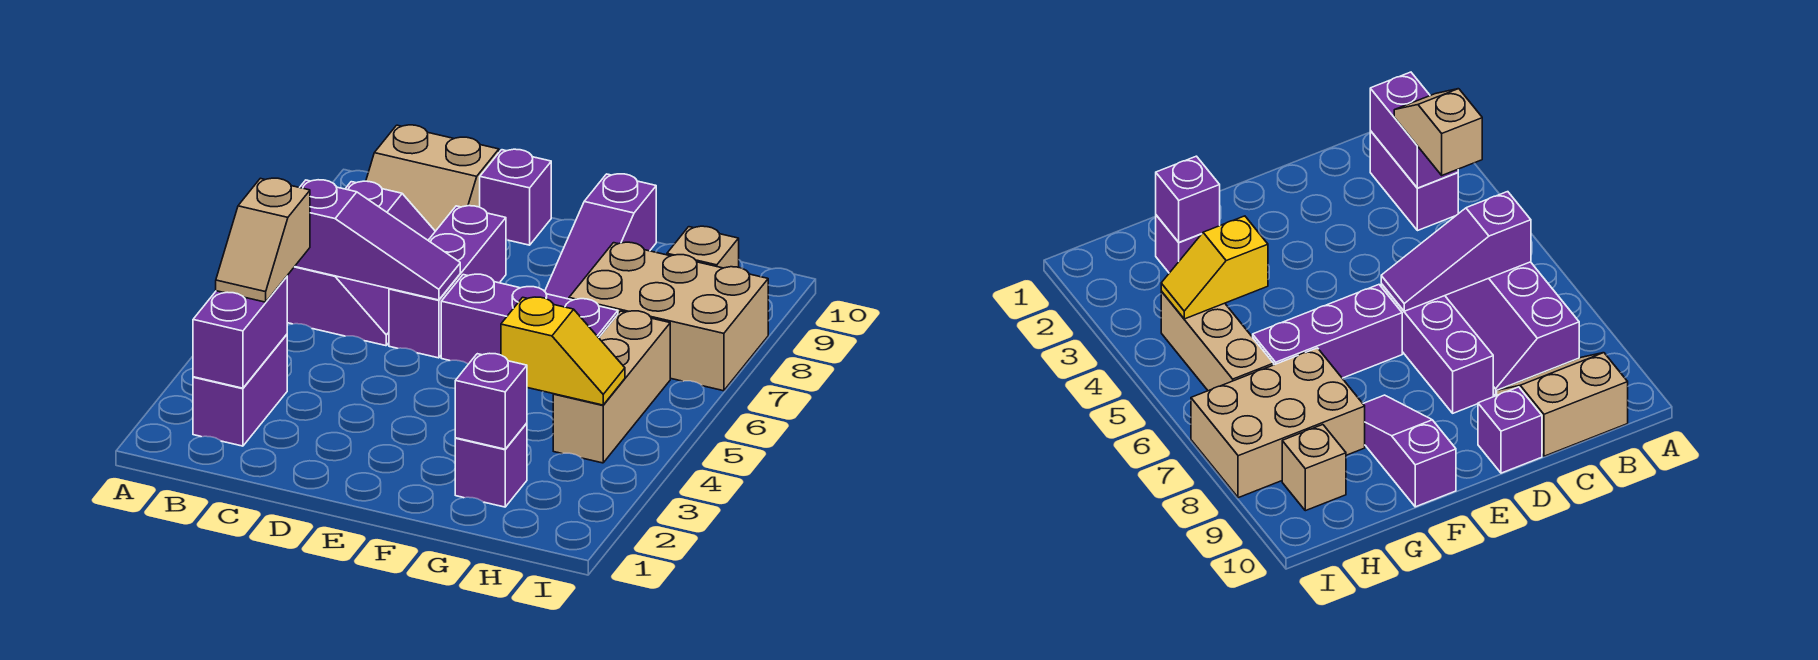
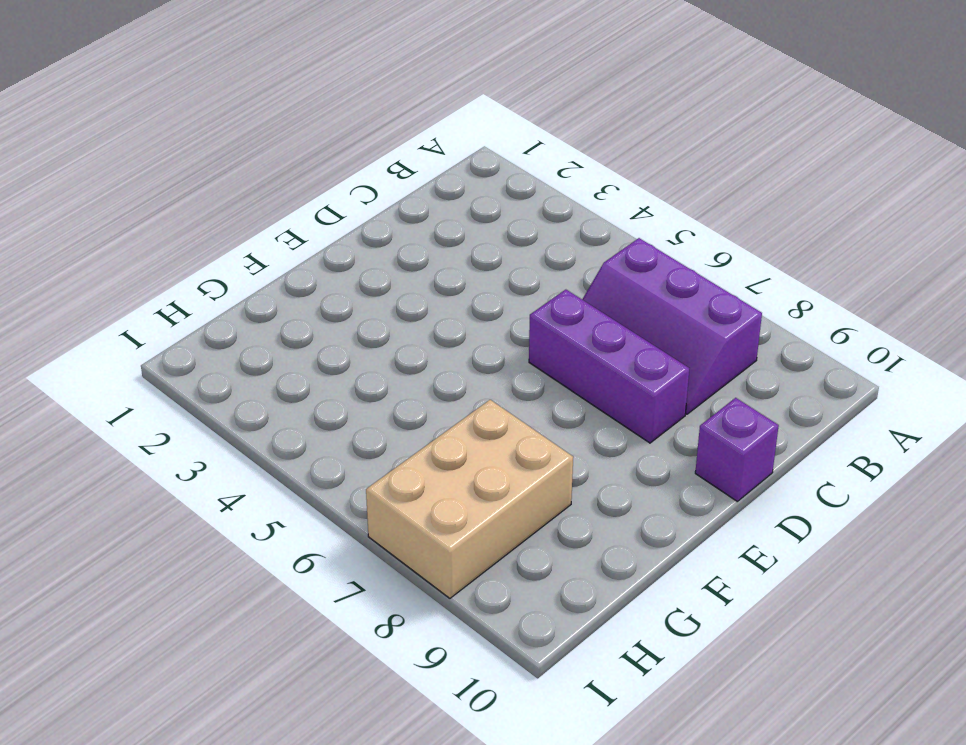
none -> purple brick B2:B3 level 1
none -> tan slope B9:C10 level 1 top 10
none -> purple brick E6:G6 level 1

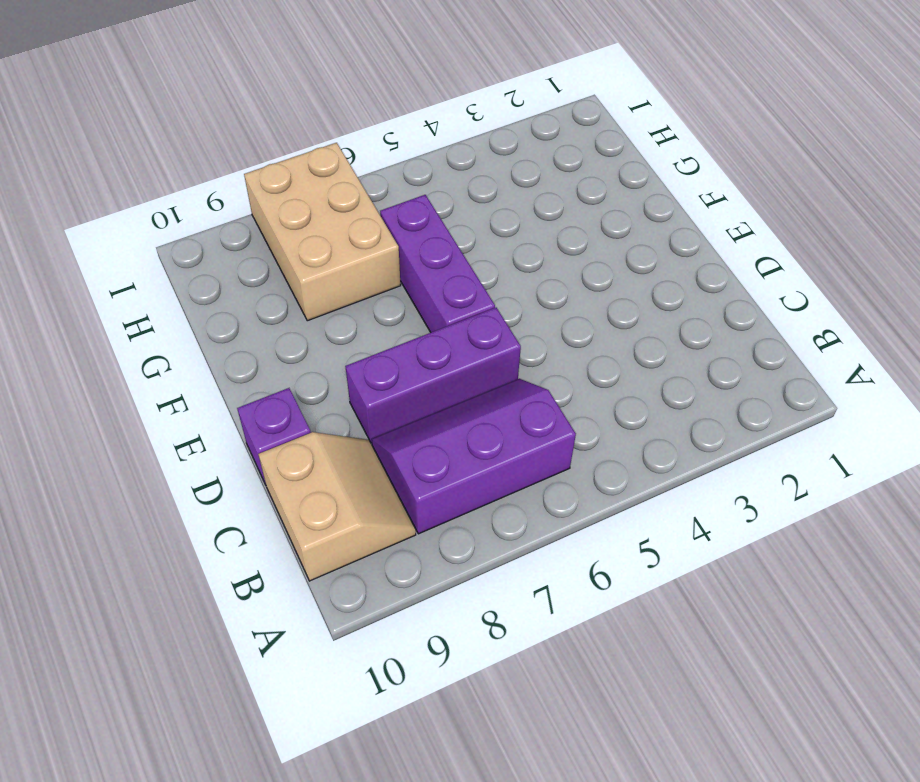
none -> purple brick B2:B3 level 1
none -> purple slope F8:F10 level 1 top 10
none -> purple brick G2 level 1

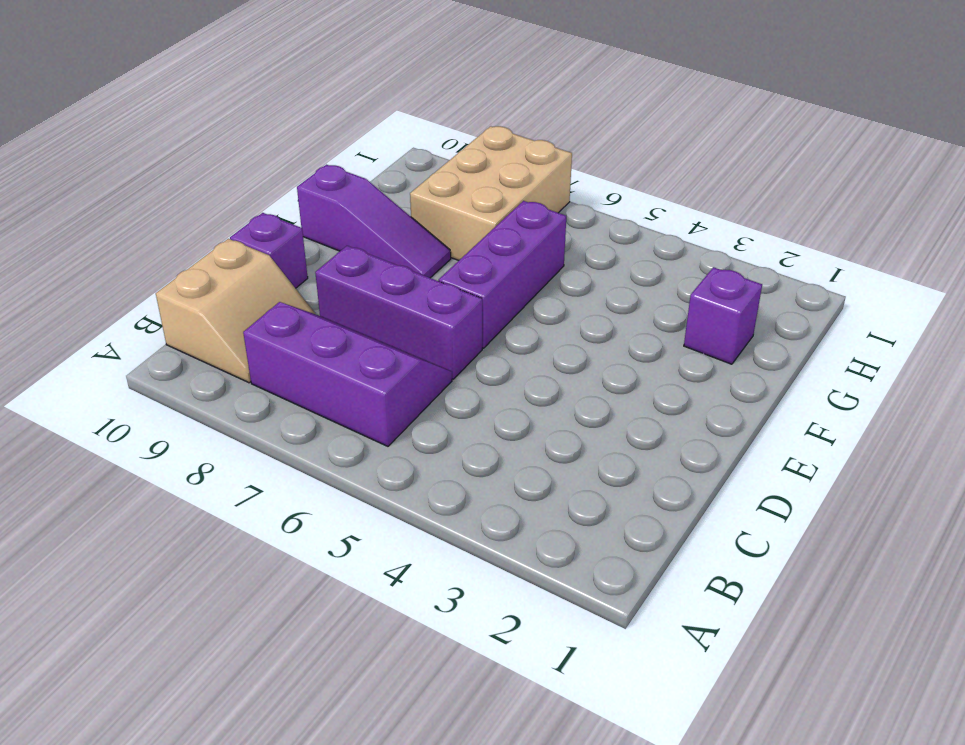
none -> purple brick B2:B3 level 1
none -> tan brick H4:H6 level 1
none -> tan brick H9 level 1

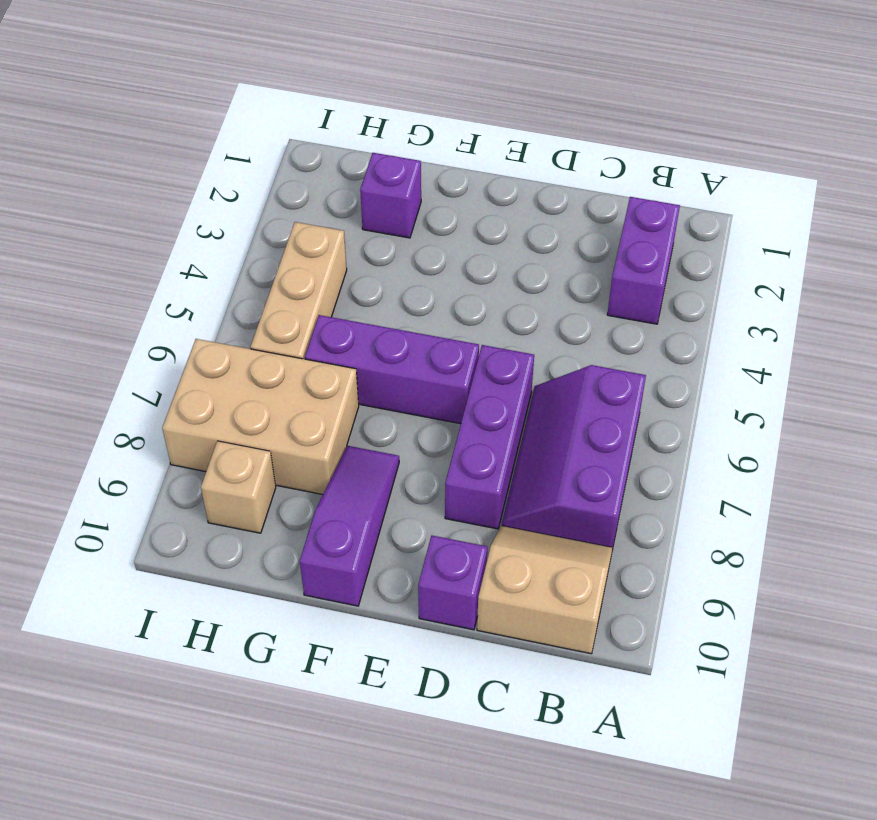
none -> purple brick B2:B3 level 2
none -> purple slope B6:D6 level 2 top B
none -> purple brick G2 level 2

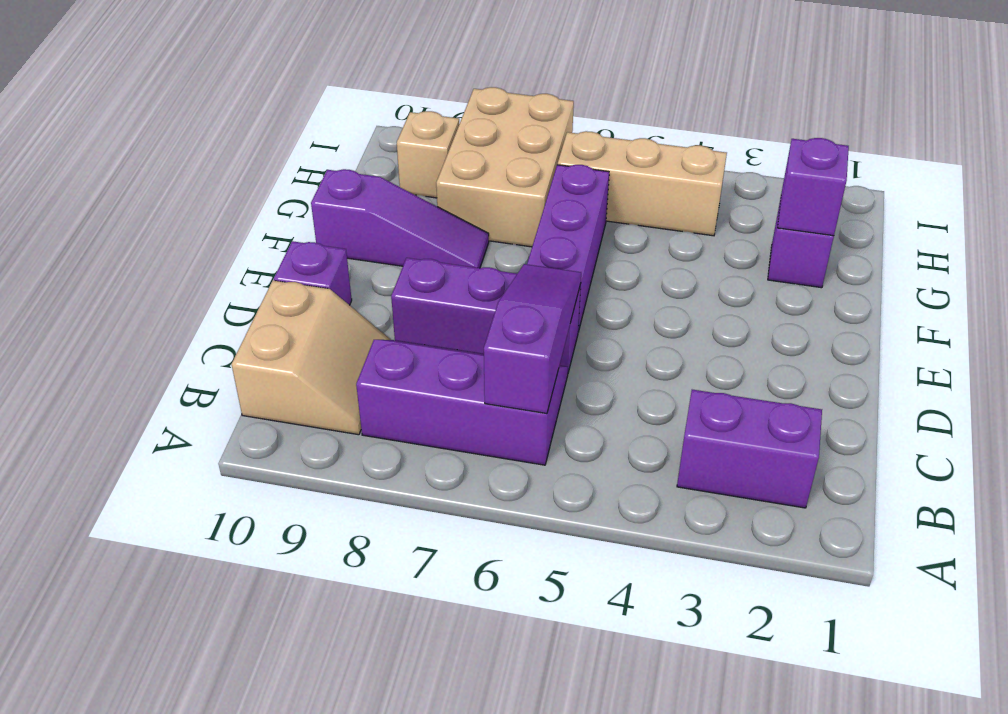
none -> purple brick B2:B3 level 2
none -> yellow slope G4:H4 level 2 top G
none -> tan slope B3:B4 level 3 top 4

